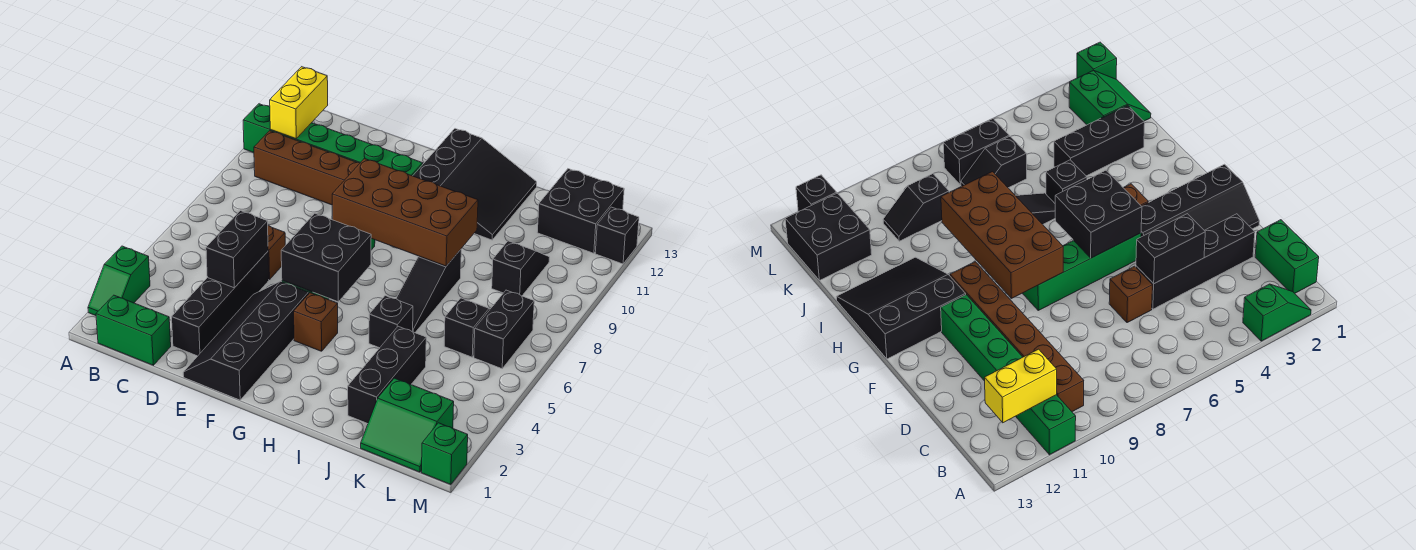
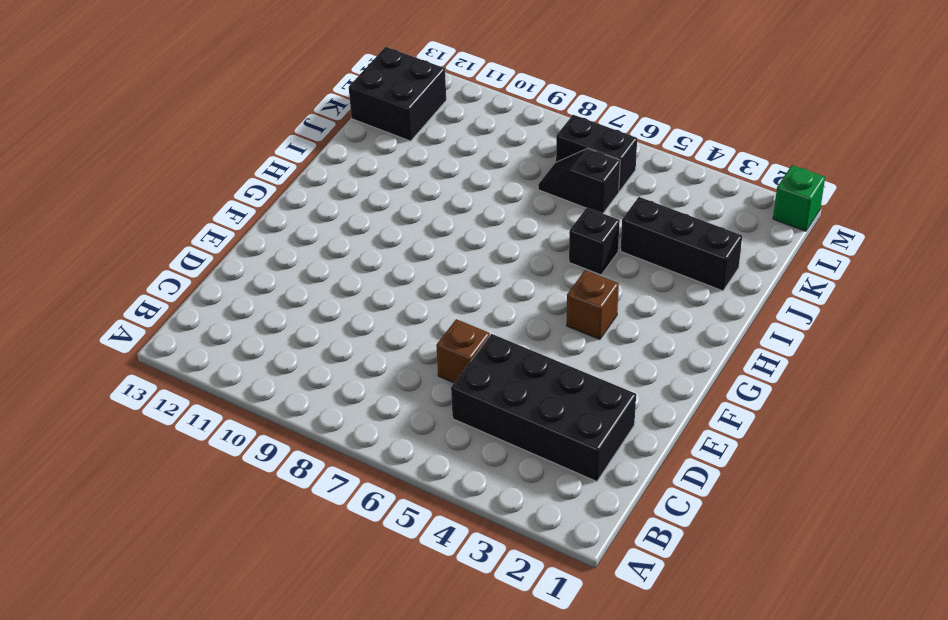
black brick C2:D5 level 1 -> black brick D2:D5 level 1
none -> green slope A2:A3 level 1 top 3
none -> green brick A11:F11 level 1
none -> green brick B1:C1 level 1

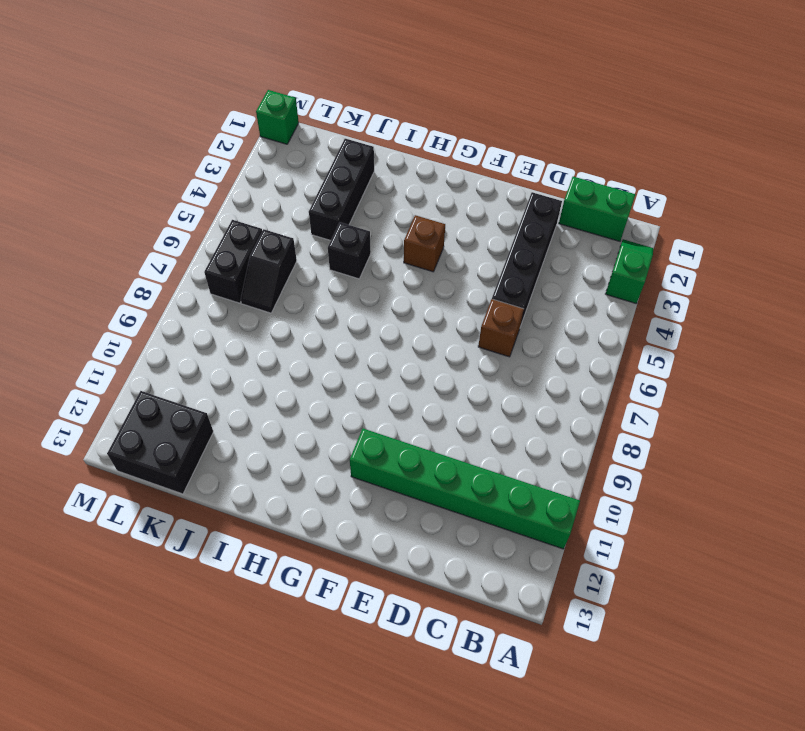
none -> brown brick B10:G10 level 1
none -> black slope E1:F4 level 1 top F
none -> green brick F5:F8 level 1

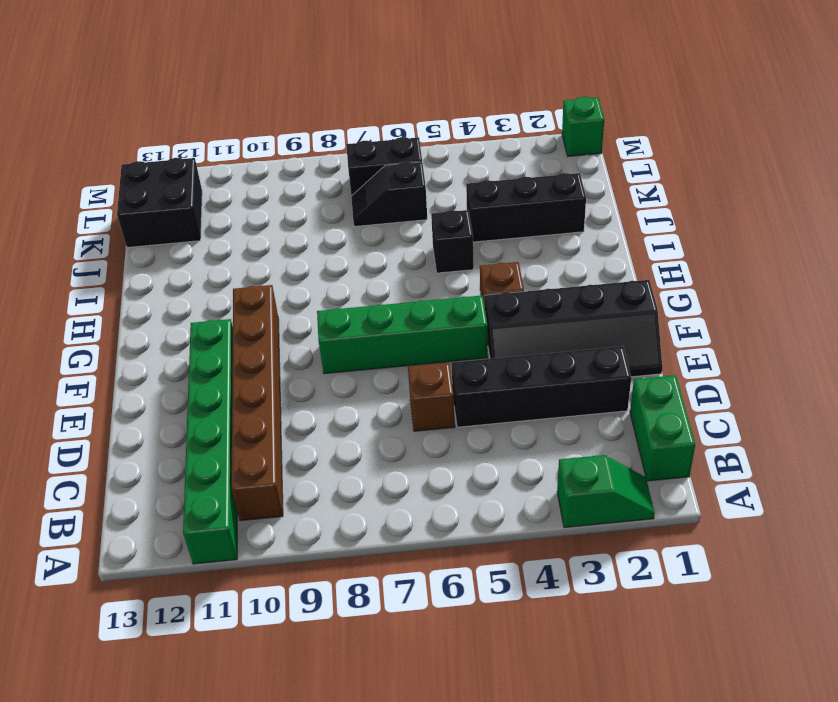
none -> black slope G11:I13 level 1 top G
none -> black slope I6:I8 level 1 top 8
none -> green slope K1:L2 level 1 top 2

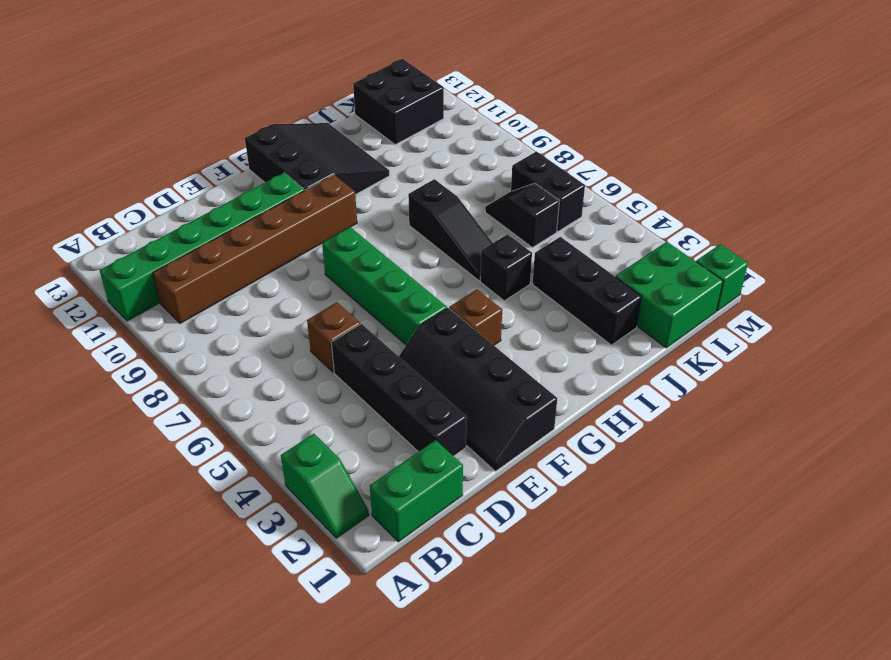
green brick K1:L2 level 1 -> green slope K1:L2 level 1 top 2
none -> black slope K9:K10 level 1 top 9
none -> black brick M12 level 1
none -> yellow brick B11:B12 level 2

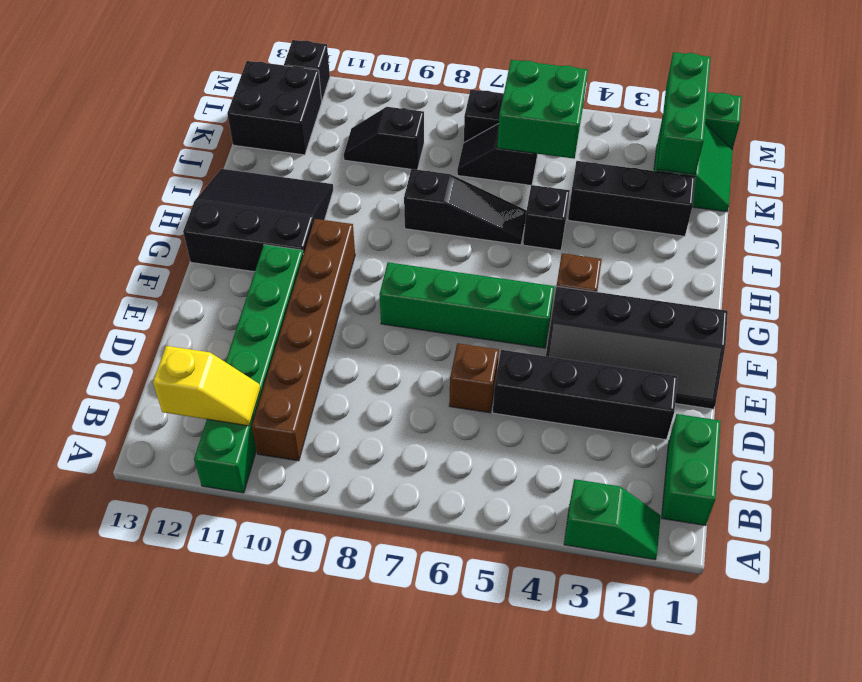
yellow slope B11:B12 level 2 top 12 -> yellow brick B11:B12 level 2
green brick K2:M2 level 2 -> none
green brick K5:L6 level 2 -> none
none -> black brick D4:D5 level 2
none -> black brick F5:G6 level 2
none -> brown brick F8:I9 level 2

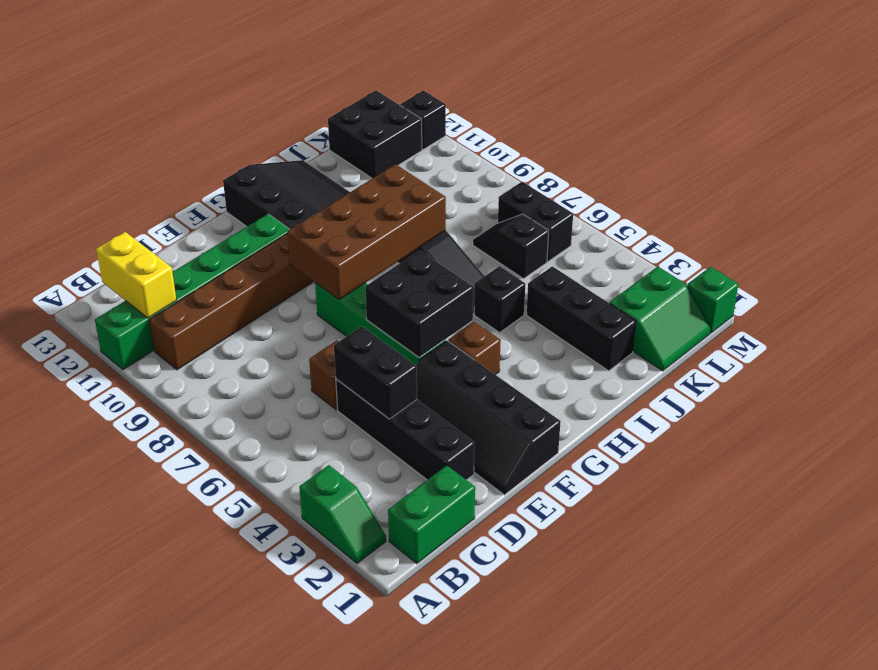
none -> black slope K9:K10 level 1 top 9

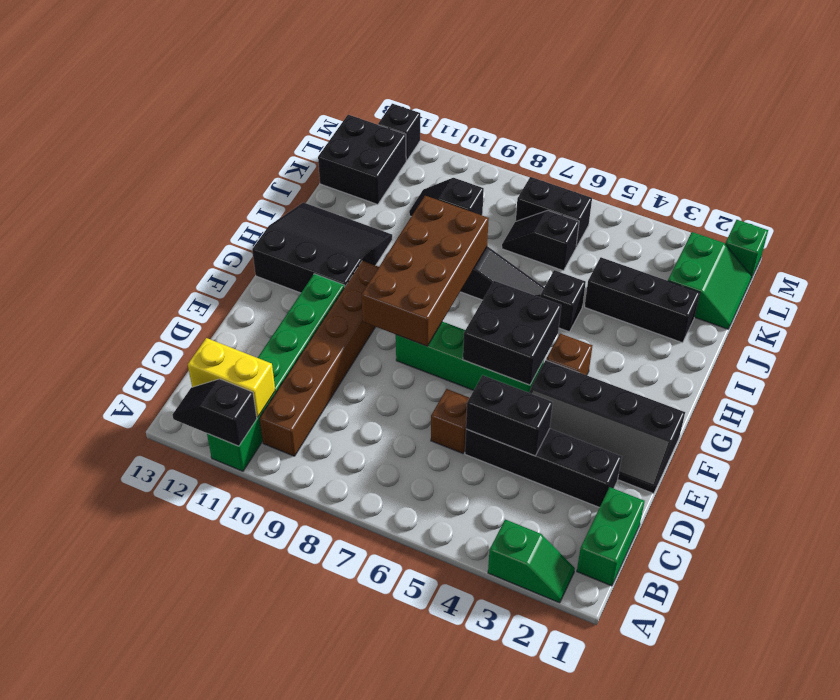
black slope A11:A12 level 2 top 11 -> none

